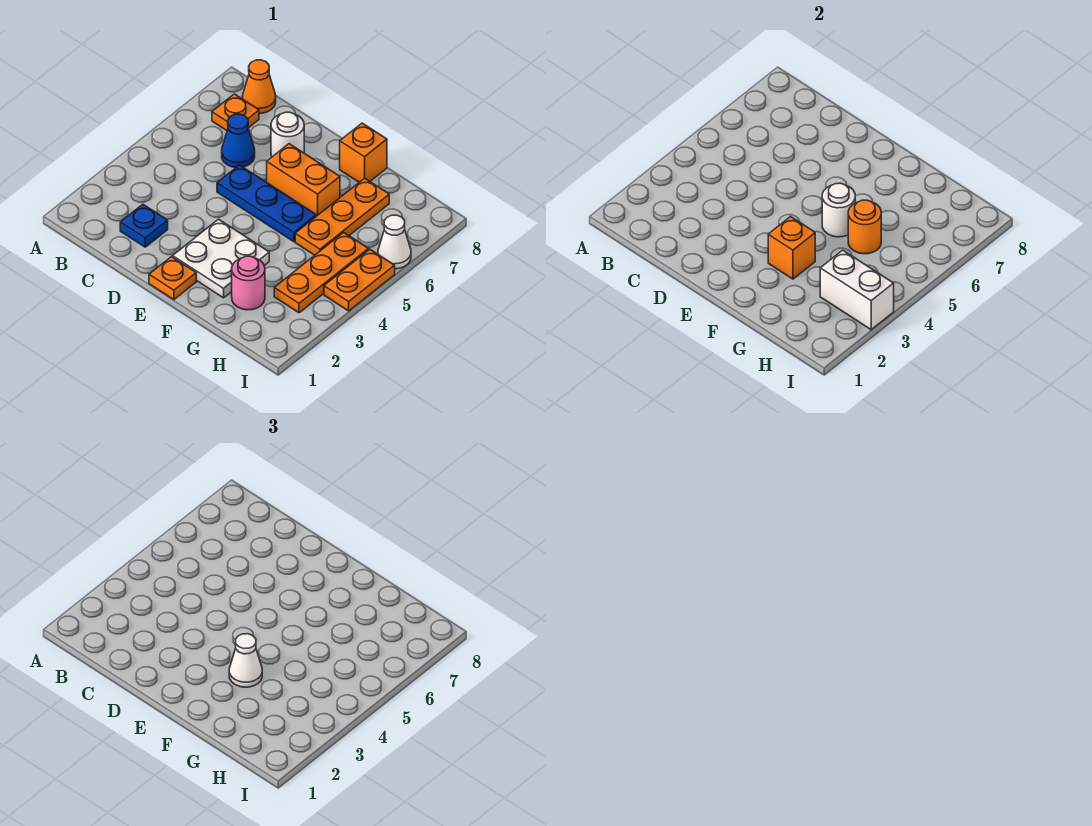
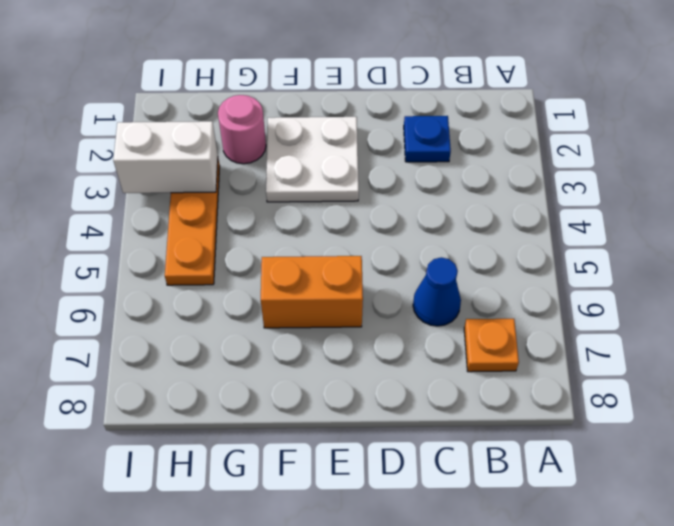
none -> orange cone B8 level 1
none -> blue plate D5:F5 level 1
none -> white round brick D7 level 1

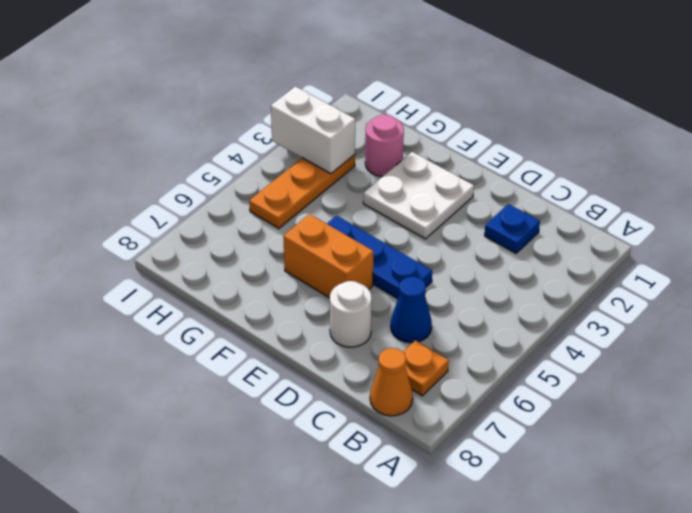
none -> orange plate E1 level 1
none -> orange brick F8 level 1
none -> orange plate G5:G7 level 1

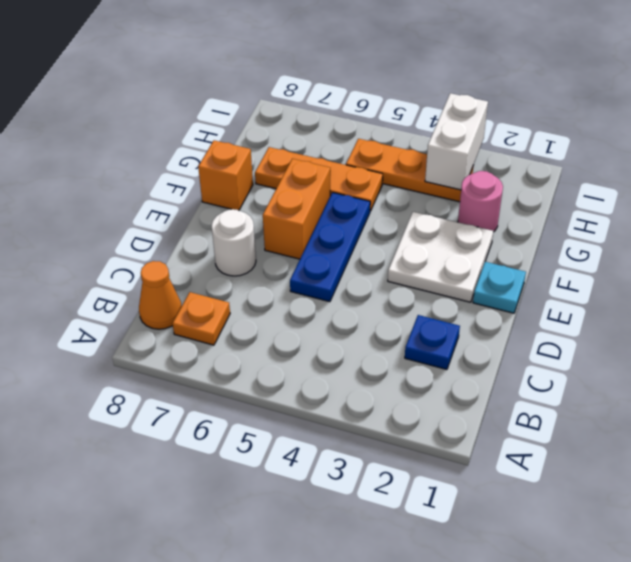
cyan plate E1 level 1 -> orange plate E1 level 1
none -> blue cone C6 level 1
none -> orange plate I4:I5 level 1
none -> white cone I6 level 1

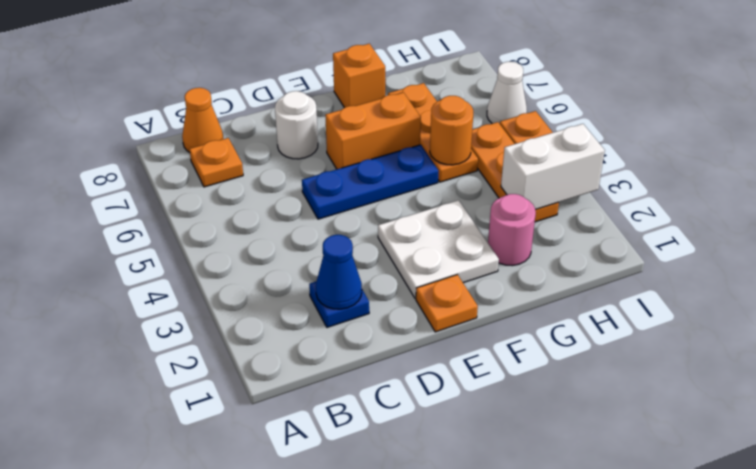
blue cone C2 level 2 -> blue cone C6 level 1
none -> orange brick F3 level 2
none -> white round brick F5 level 2
none -> white cone F3 level 3

